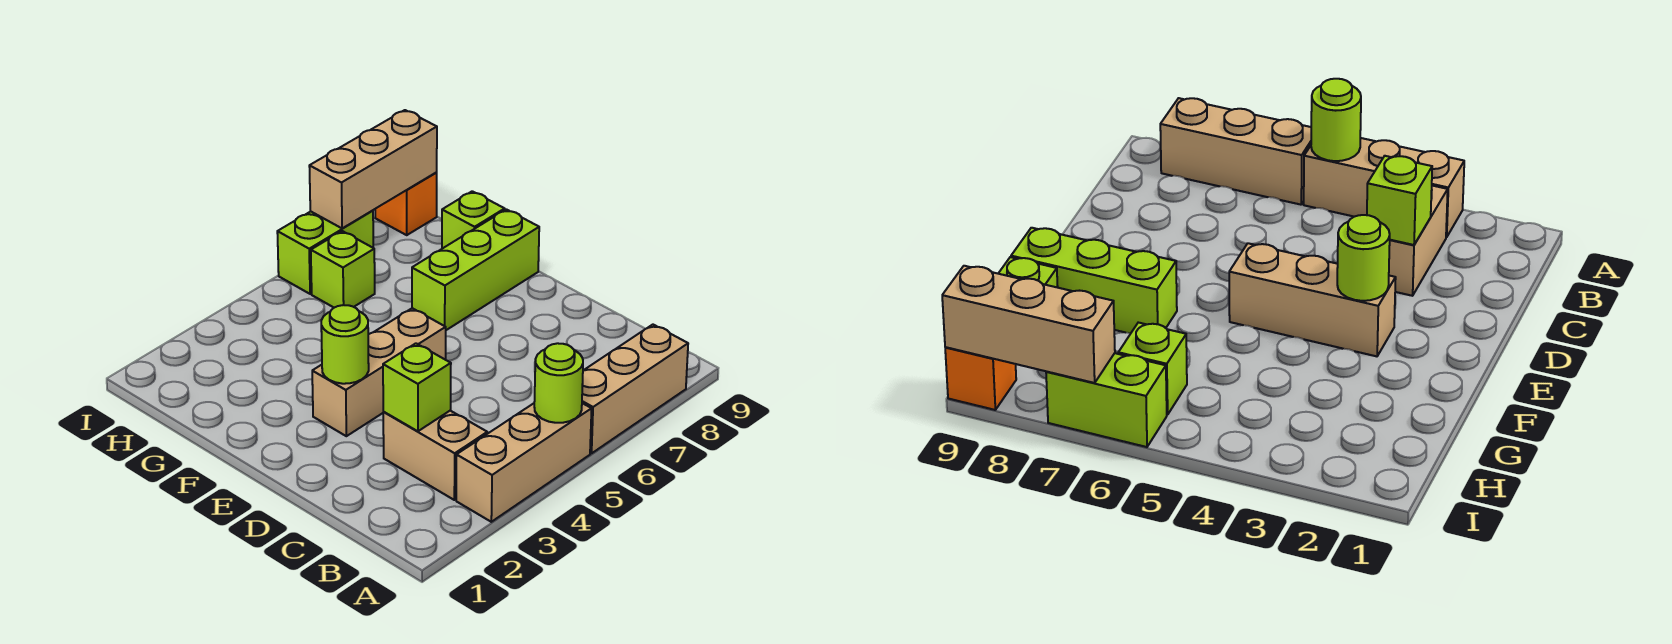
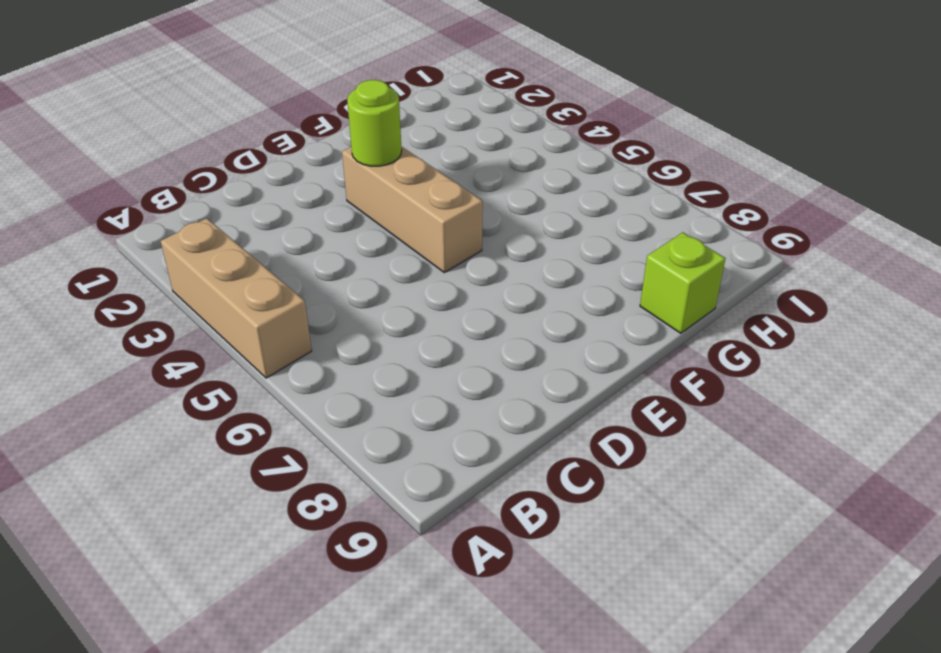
none -> tan brick A6:A8 level 1
none -> tan brick B3:C3 level 1
none -> lime brick F7:F9 level 1

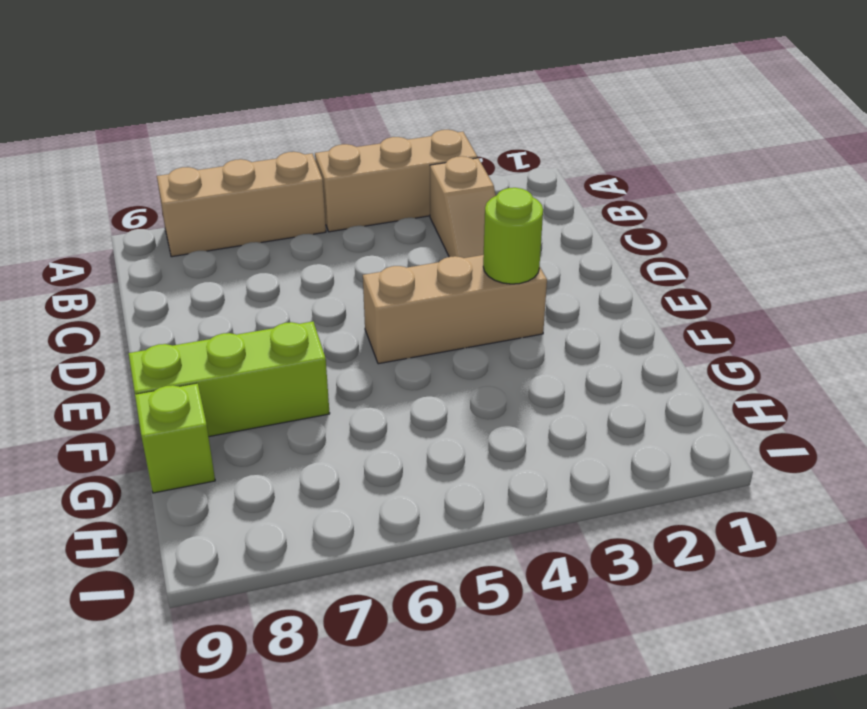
tan slope B3:C3 level 1 top B -> tan brick B3:C3 level 1
none -> lime brick H6 level 1
none -> lime brick I6:I7 level 1
none -> orange brick I9 level 1

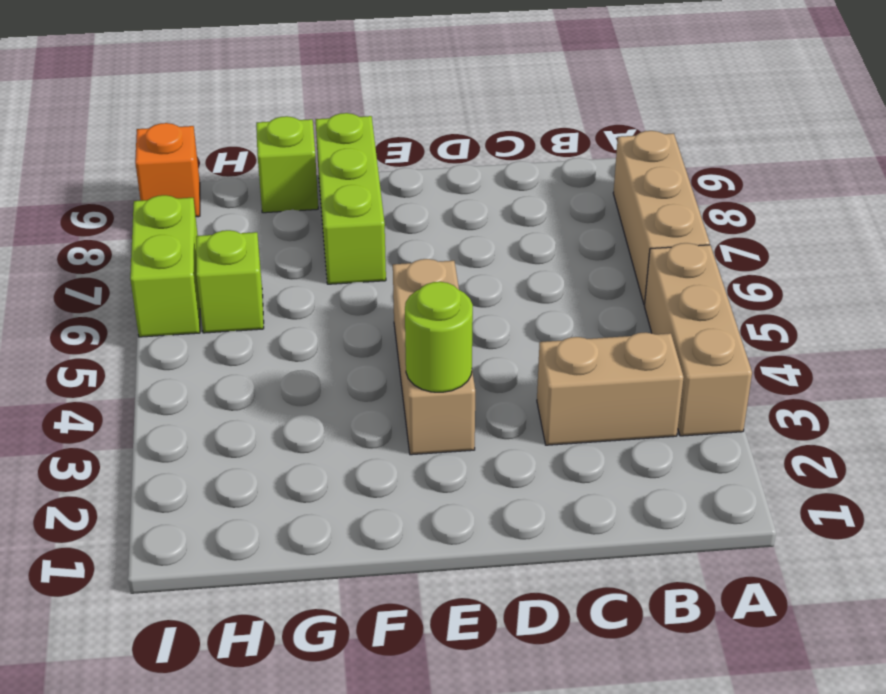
none -> lime round brick A5 level 2
none -> lime brick C3 level 2
none -> tan brick I7:I9 level 2

